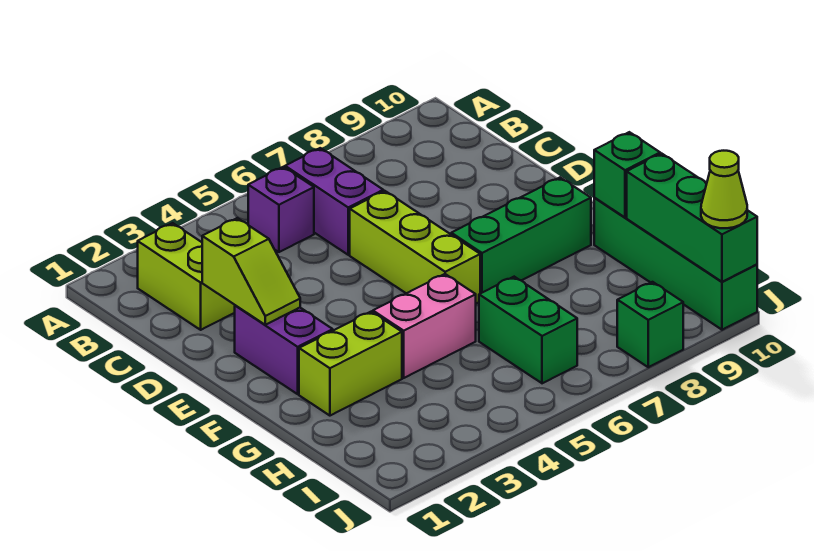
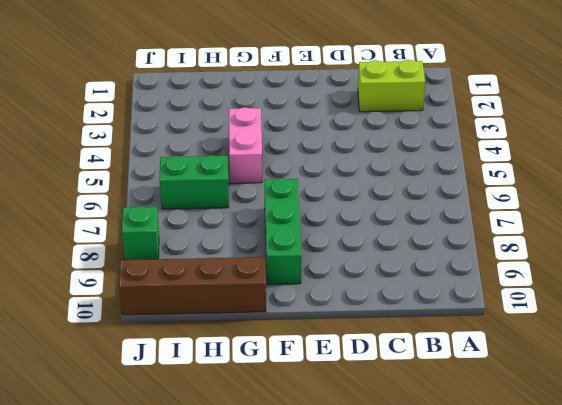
brown brick G10:J10 level 1 -> green brick G10:J10 level 1
none -> purple brick B5 level 1
none -> purple brick B6:C6 level 1
none -> lime brick D6:F6 level 1

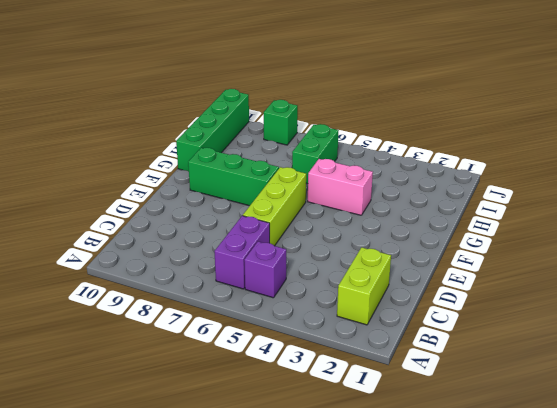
none -> purple brick E2:F2 level 1
none -> lime brick G2:G3 level 1
none -> lime slope D2:E2 level 2 top D

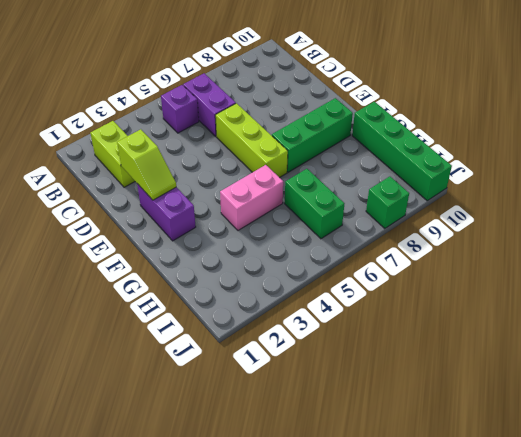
none -> lime brick G2:G3 level 1
none -> green brick G10 level 2
none -> green brick H10:J10 level 2

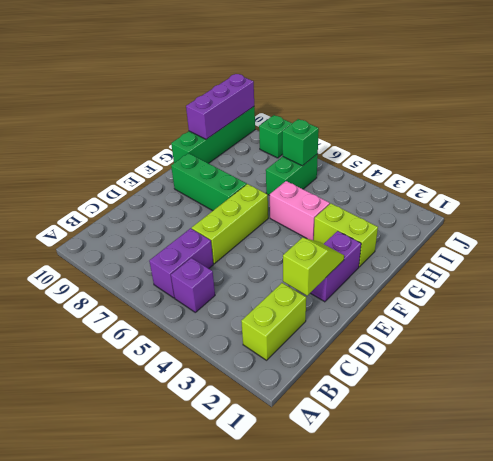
purple brick H10:J10 level 2 -> green brick H10:J10 level 2
green brick I6 level 2 -> green brick G10 level 2
none -> lime cone J10 level 3

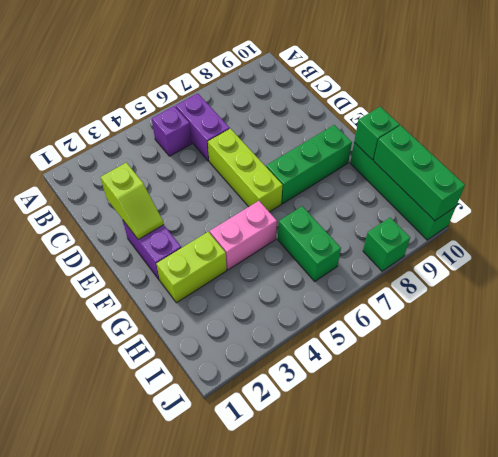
none -> lime brick B2:C2 level 1
none -> lime cone J10 level 3

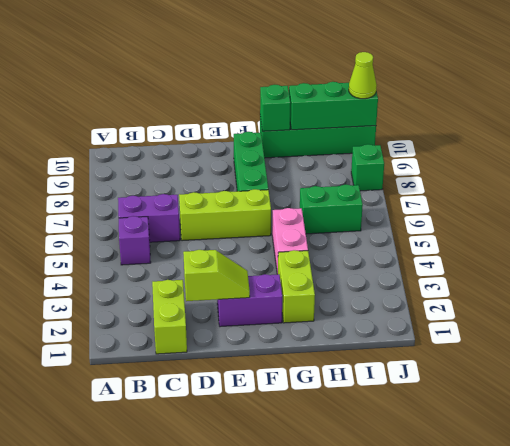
lime brick C1:C2 level 1 -> lime brick B2:C2 level 1

